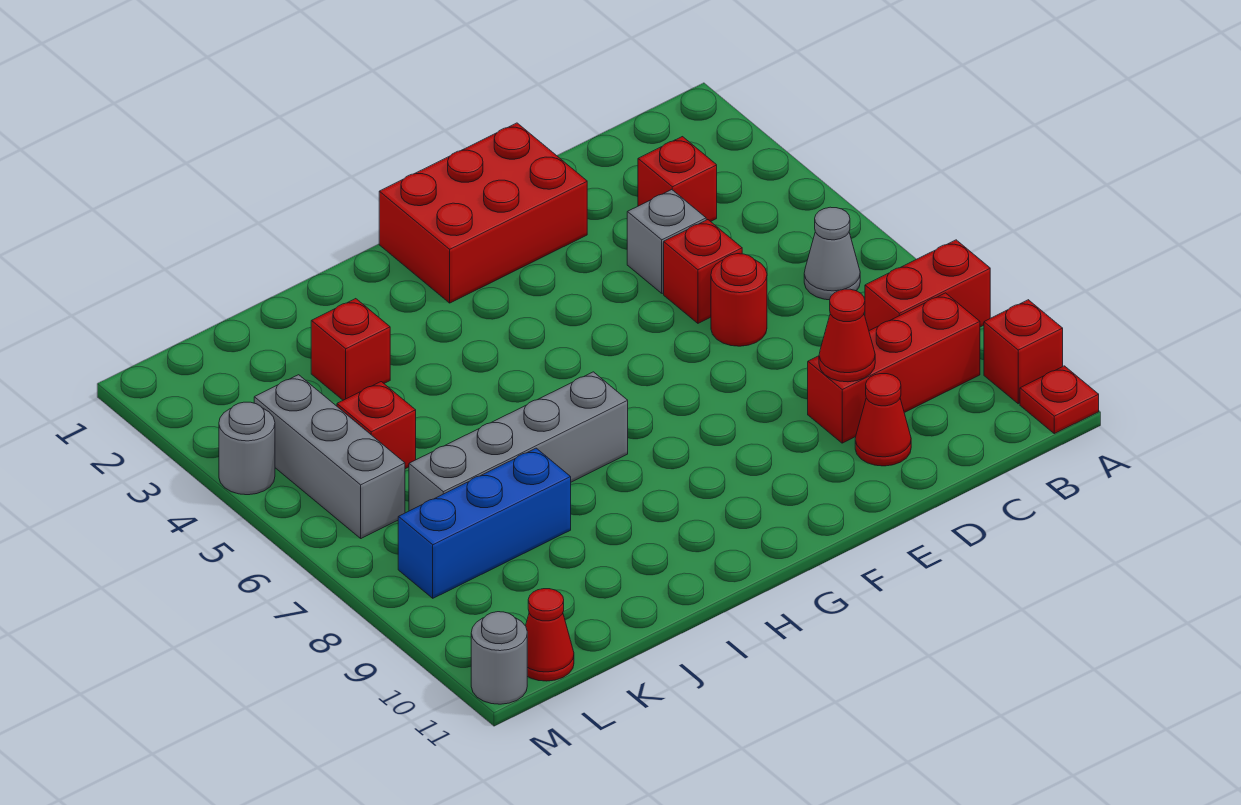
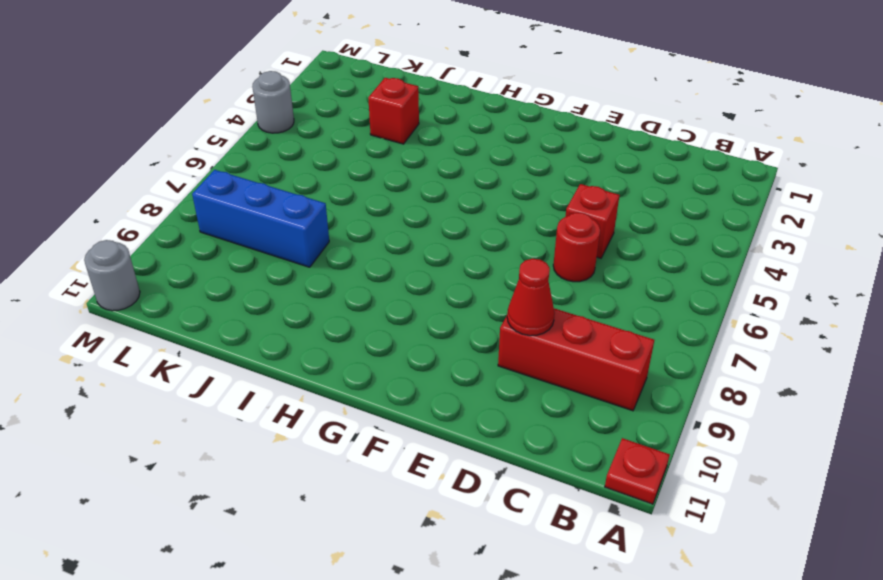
none -> red brick A8:B8 level 1
none -> red brick A10 level 1
none -> grey cone B6 level 1

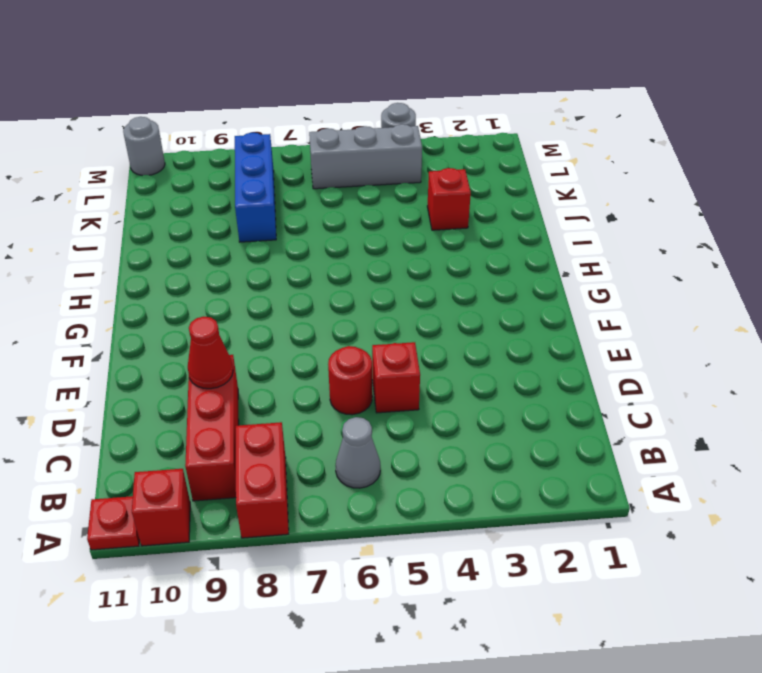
none -> red brick C3 level 1
none -> grey brick D4 level 1
none -> red cone D10 level 1

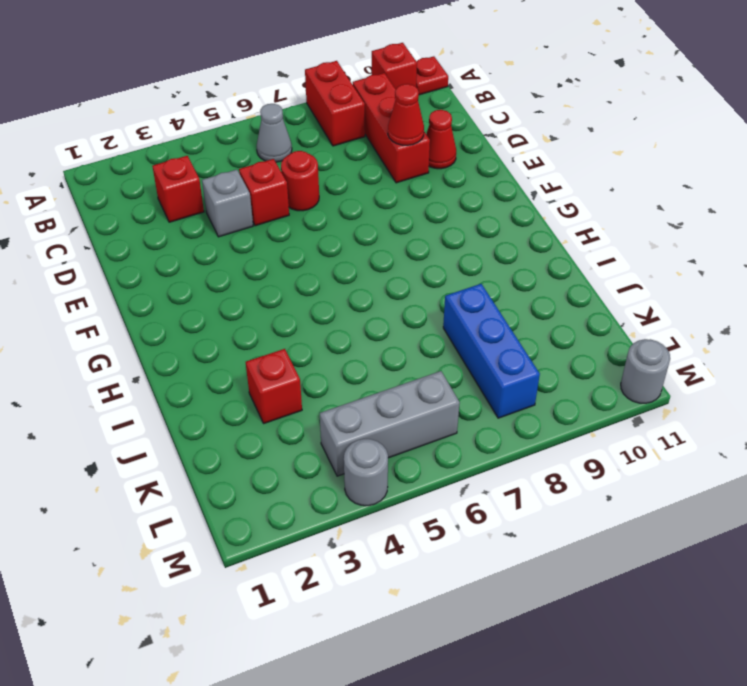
none -> red brick E1:G2 level 1
none -> grey brick H7:K7 level 1
none -> red brick K5 level 1

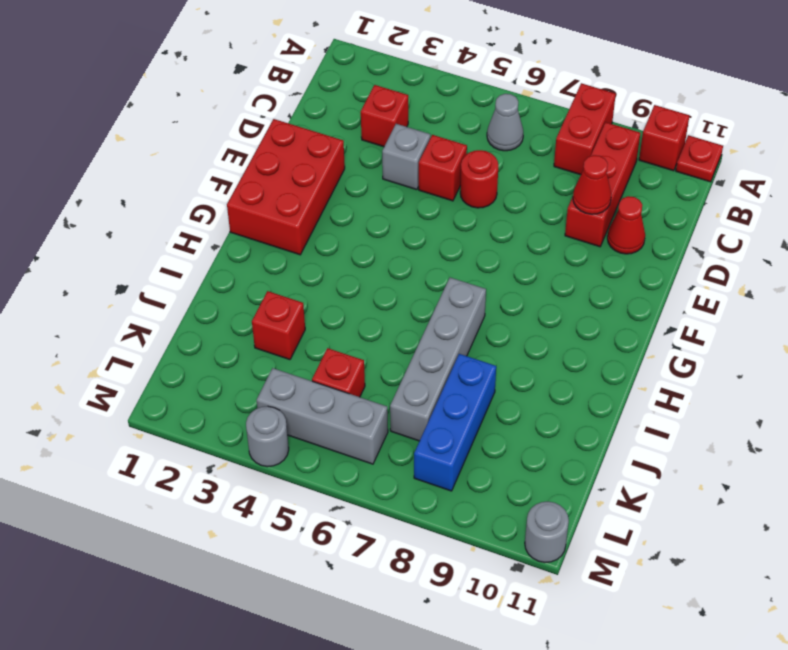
none -> red cone L11 level 1

